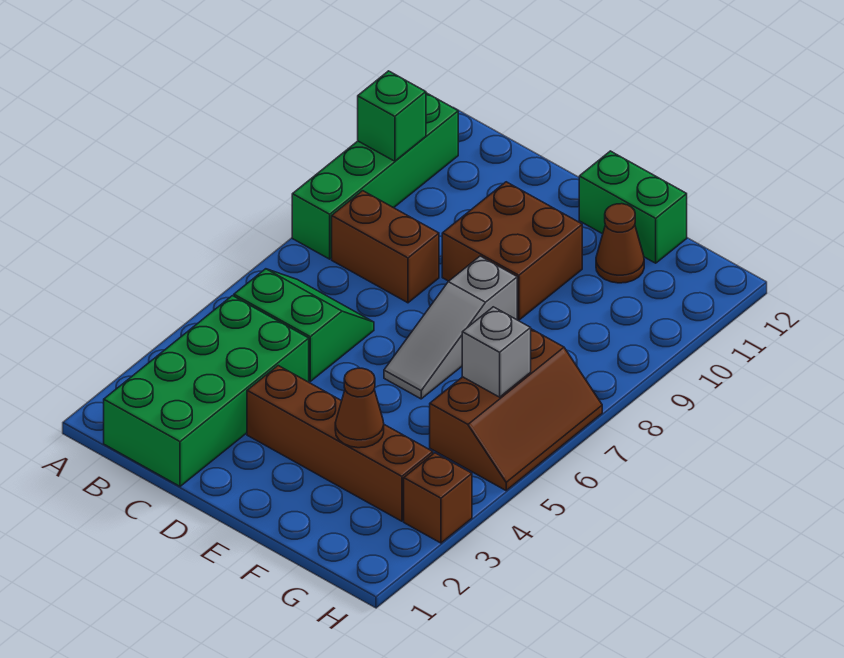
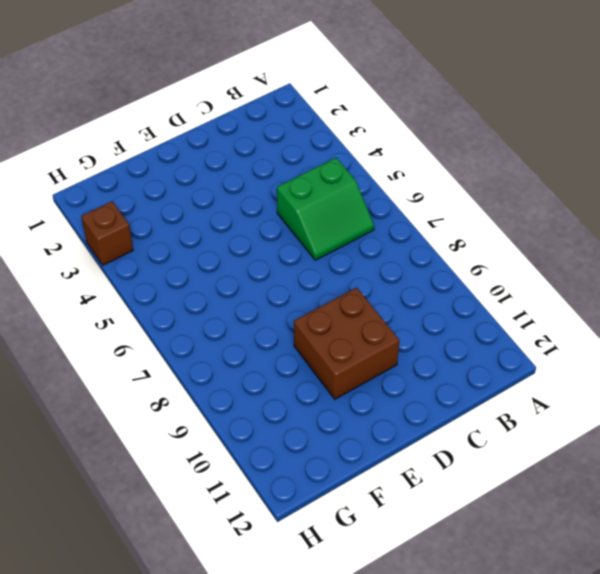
none -> green brick A8:A11 level 1
none -> green brick B1:C4 level 1
none -> brown brick B8:C8 level 1

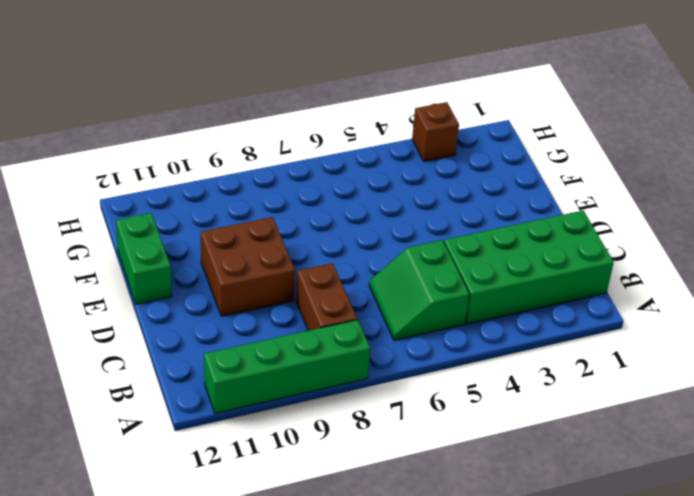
none -> brown brick D3:G3 level 1
none -> grey slope E6:E8 level 1 top 8
none -> brown cone F11 level 1

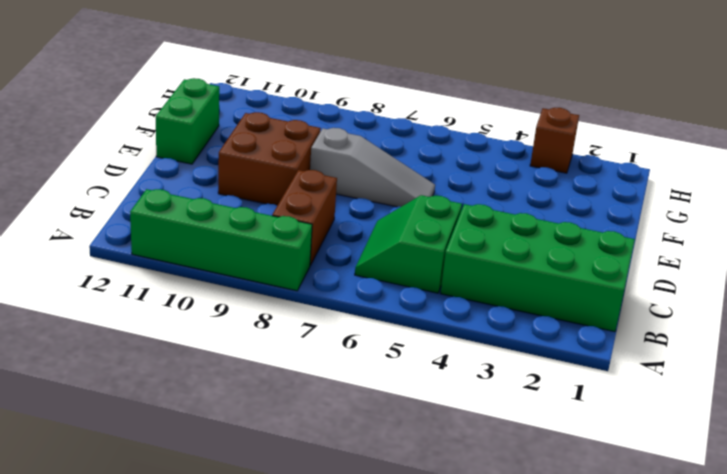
none -> brown brick D3:G3 level 1
none -> brown cone F11 level 1
none -> brown slope G5:H7 level 1 top G

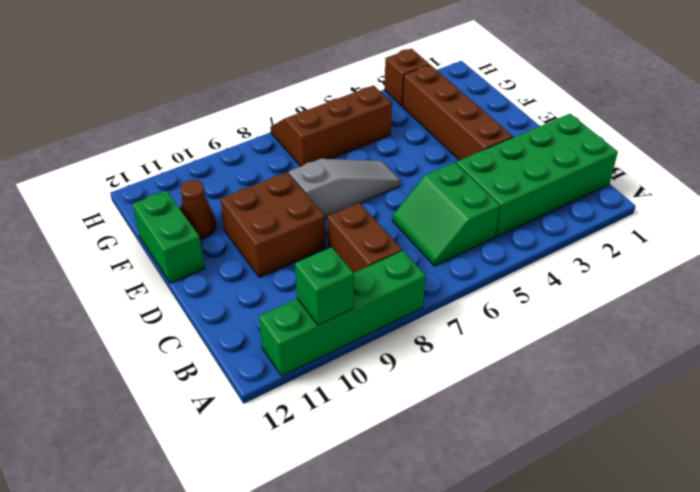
none -> brown cone F3 level 2
none -> grey brick G6 level 2

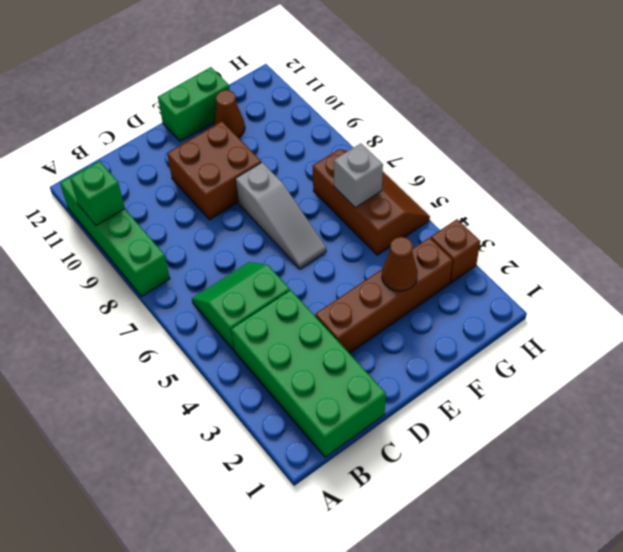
none -> brown brick B8:C8 level 1

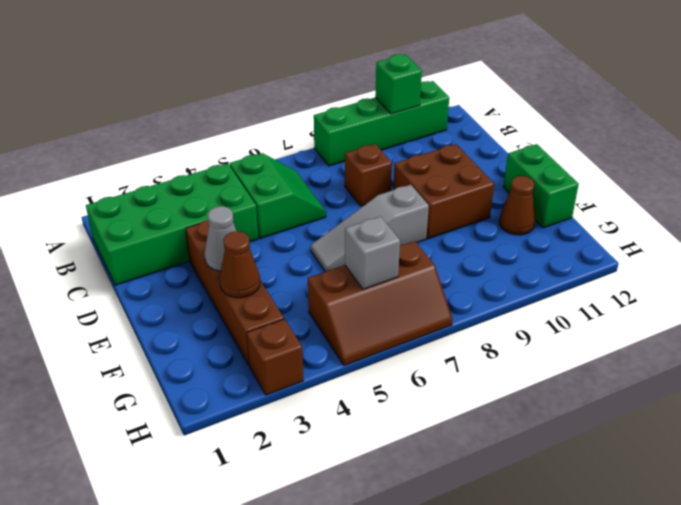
brown brick C8 level 1 -> brown brick B8:C8 level 1
grey cone E3 level 2 -> none

